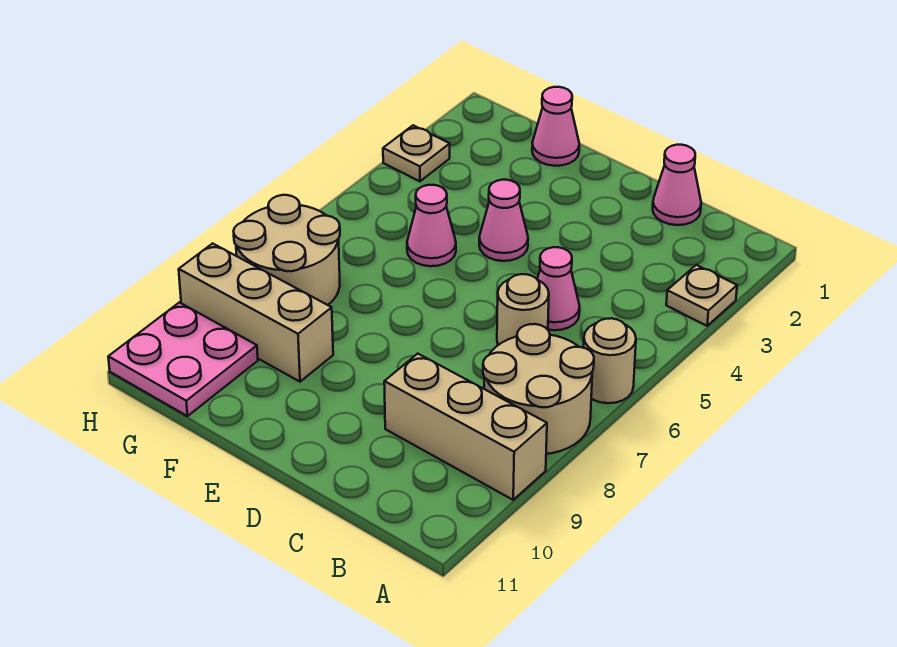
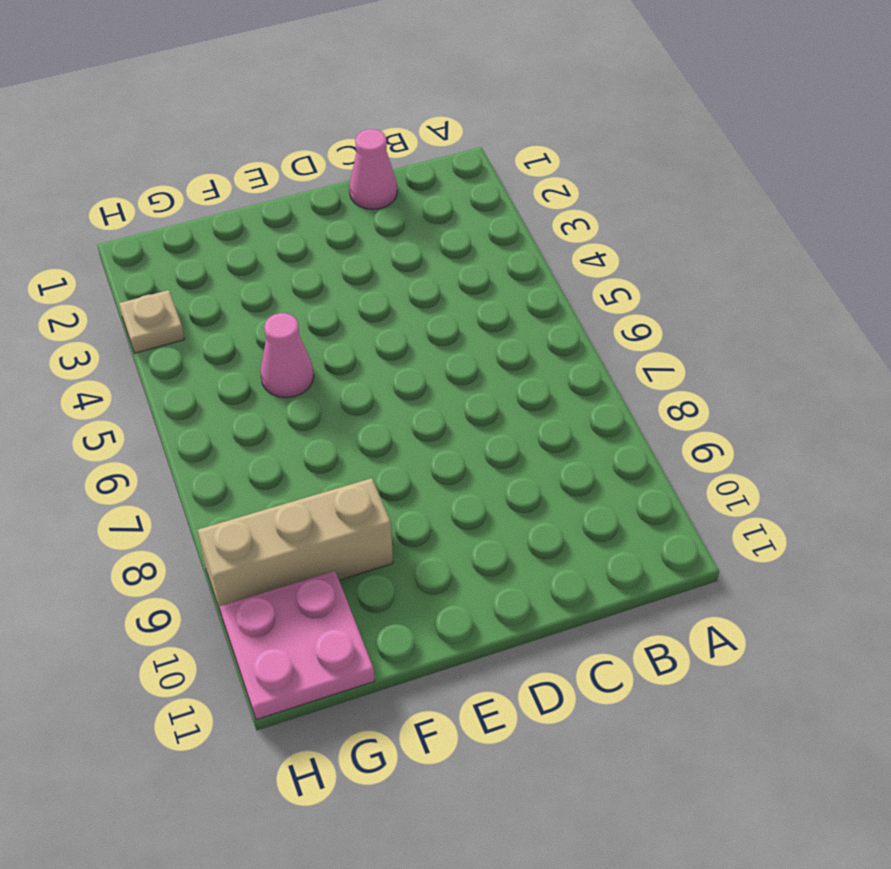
none -> tan plate A3 level 1
none -> tan round brick A6 level 1
none -> tan round brick A7:B8 level 1

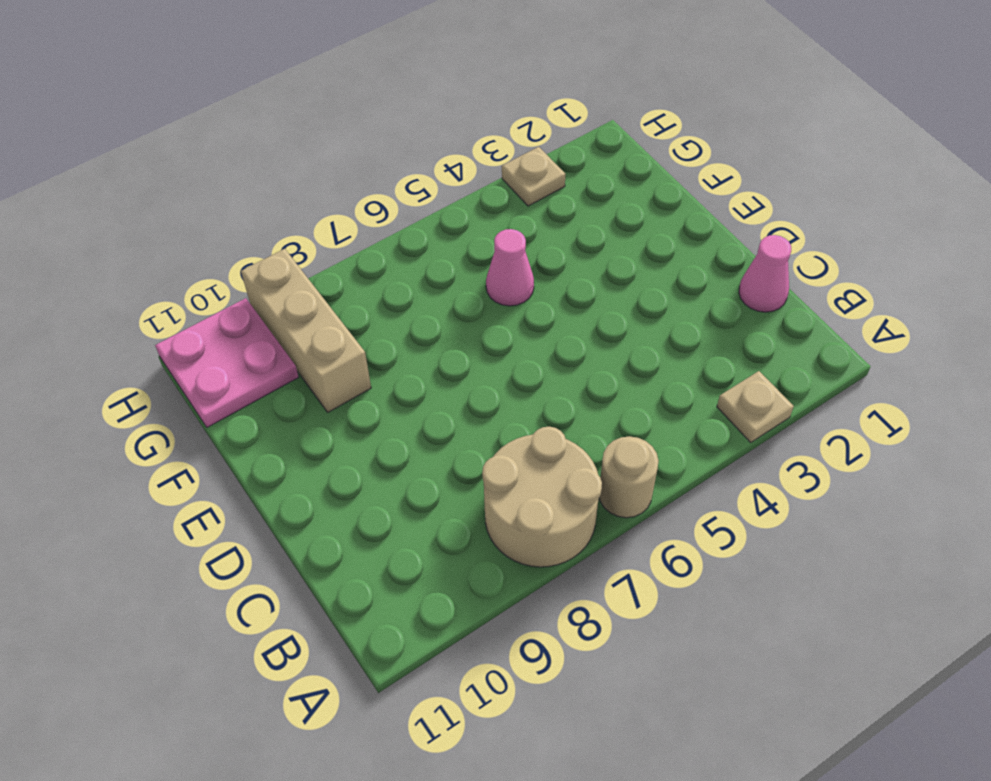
none -> tan brick A9:C9 level 1
none -> pink cone C5 level 1
none -> tan round brick C6 level 1

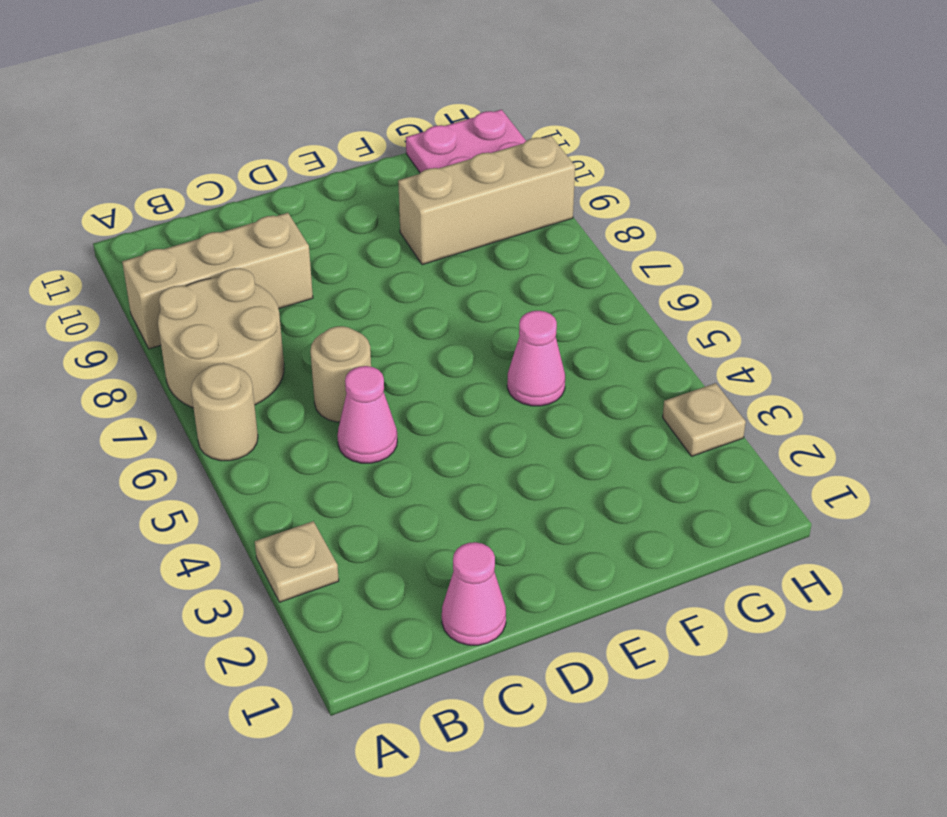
none -> pink cone E4 level 1
none -> pink cone F1 level 1
none -> tan round brick G7:H8 level 1

